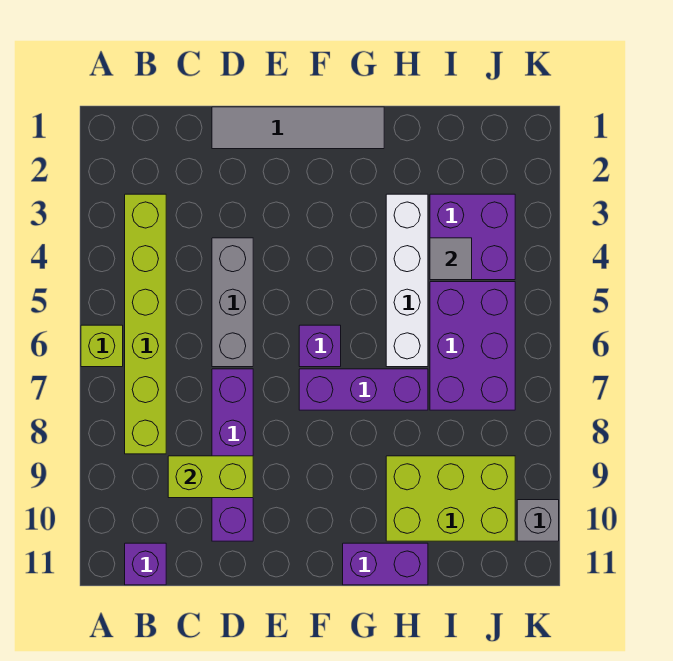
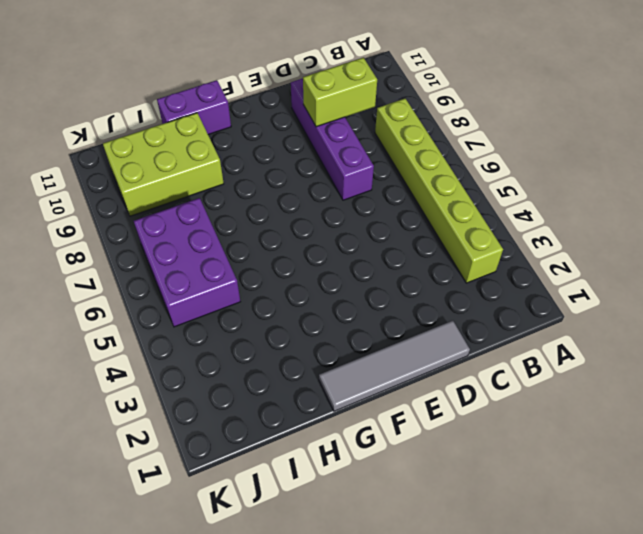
none -> lime brick A6 level 1
none -> purple brick B11 level 1
none -> grey brick D4:D6 level 1

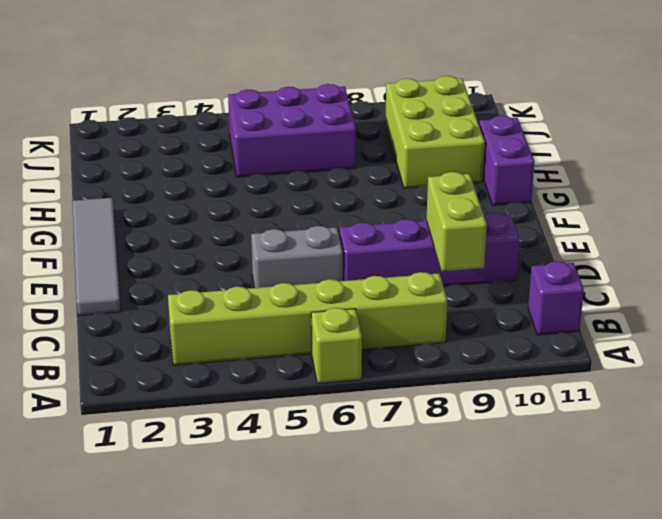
grey brick D5:D6 level 1 -> grey brick D4:D6 level 1
none -> purple brick F6 level 1
none -> purple brick F7:H7 level 1
none -> white brick H3:H6 level 1

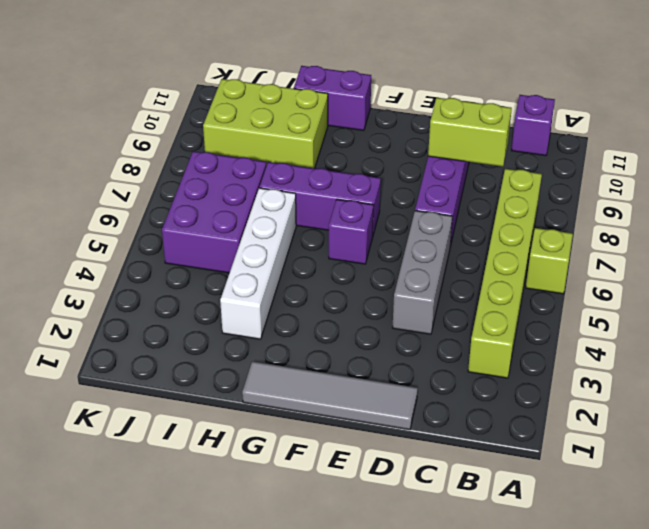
none -> purple brick I3:J4 level 1
none -> grey brick K10 level 1
none -> grey tile I4 level 2

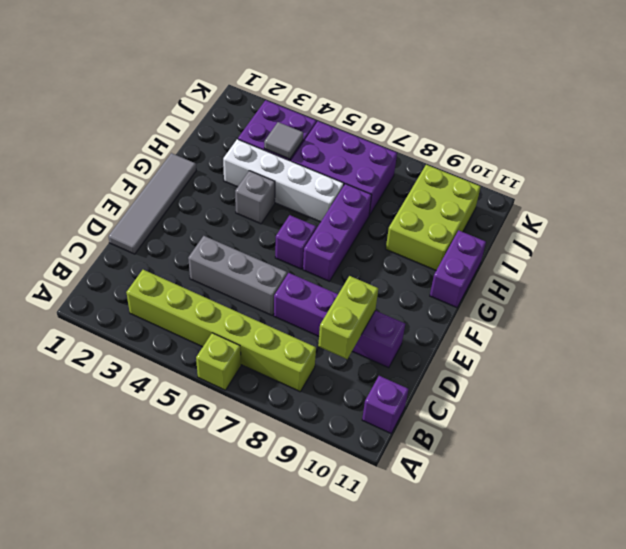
grey brick G4 level 1 -> grey brick K10 level 1

